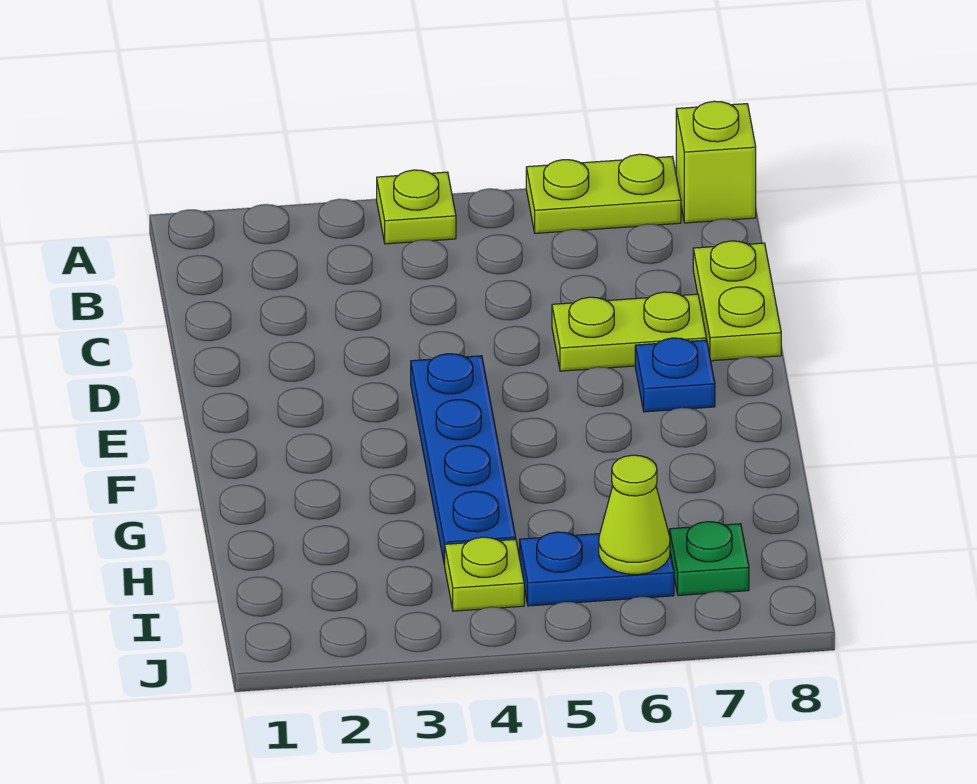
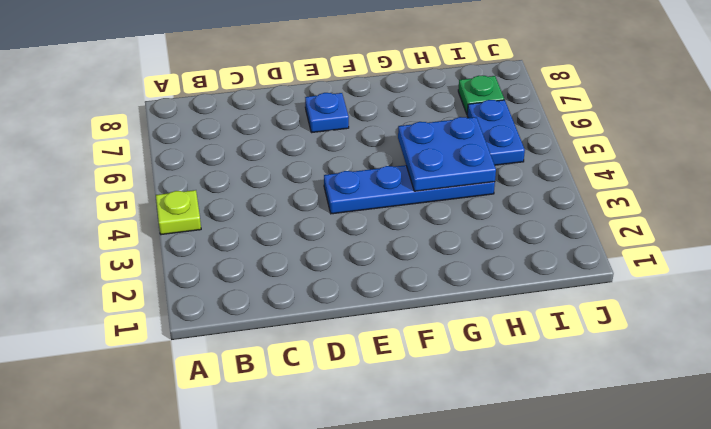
blue plate G4:H5 level 2 -> none
none -> lime plate A6:A7 level 1
none -> lime brick A8 level 1

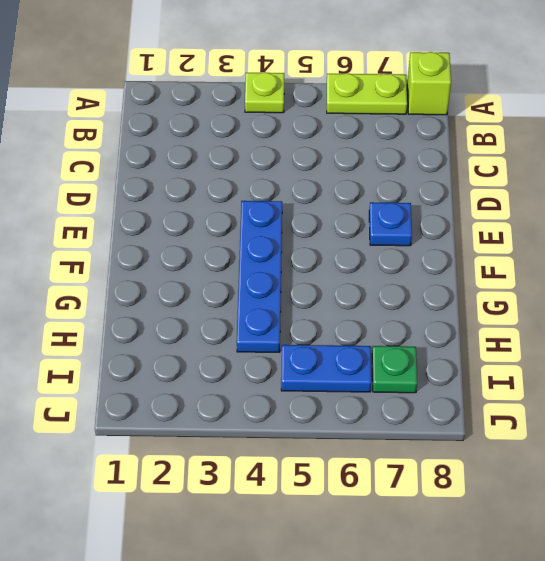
none -> lime plate C8:D8 level 1
none -> lime plate D6:D7 level 1

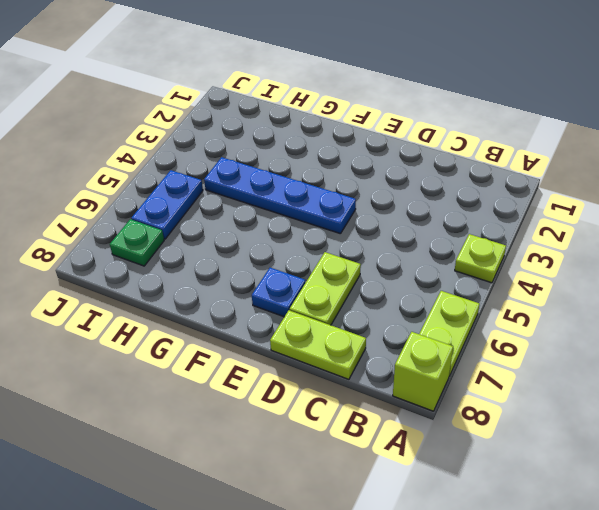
none -> lime plate I4 level 1
none -> lime cone I6 level 2

